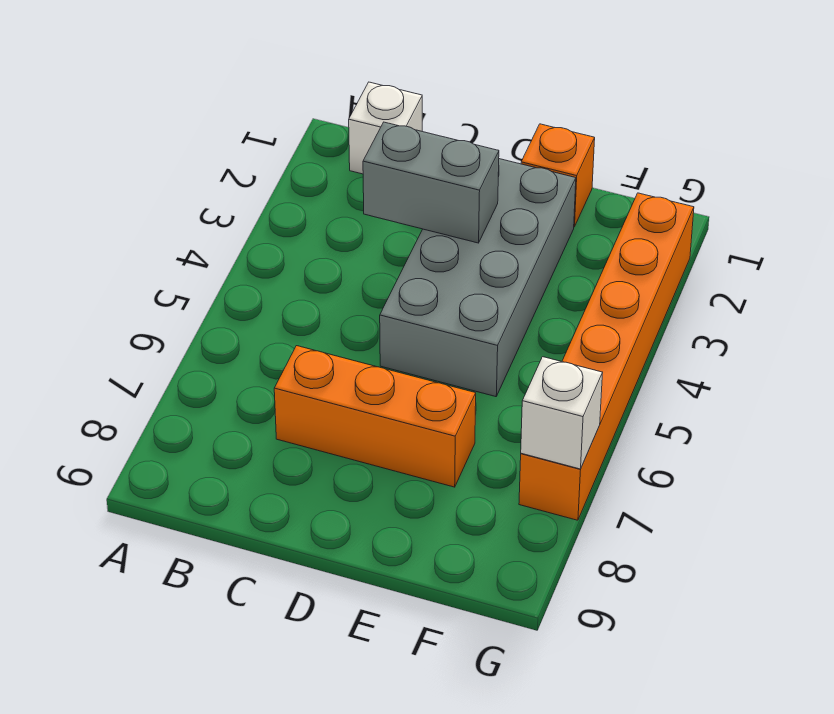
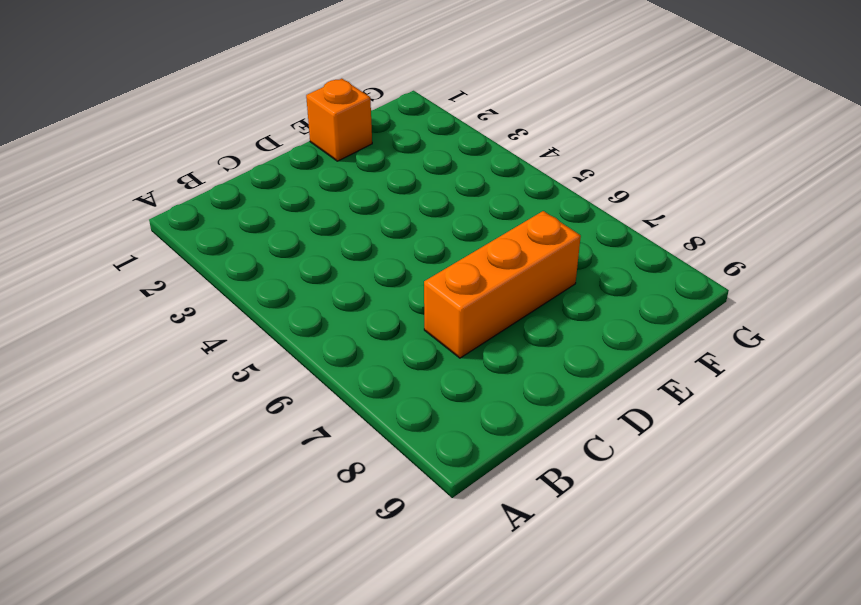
none -> white brick B1 level 1
none -> grey brick D2:E5 level 1

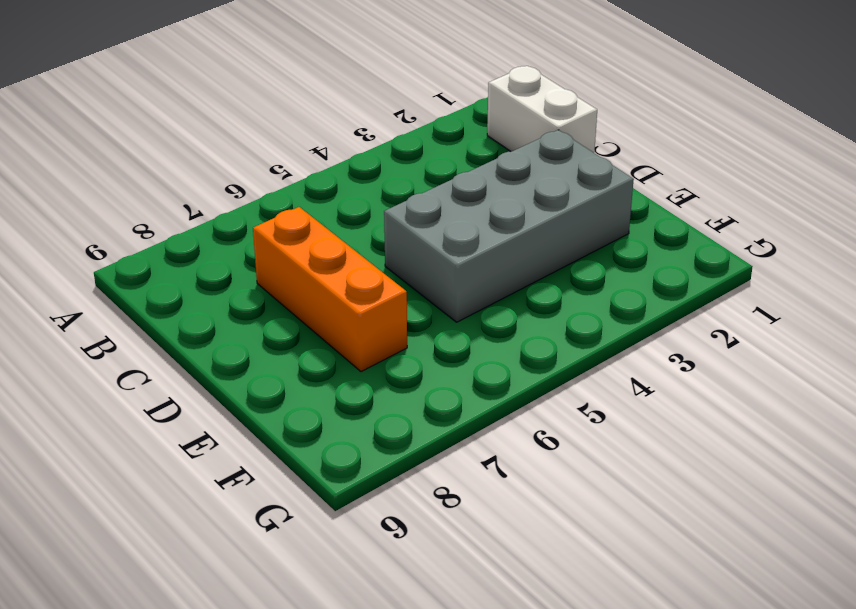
white brick B1:C1 level 1 -> white brick B1 level 1
none -> orange brick E1 level 1
none -> orange brick G2:G7 level 1

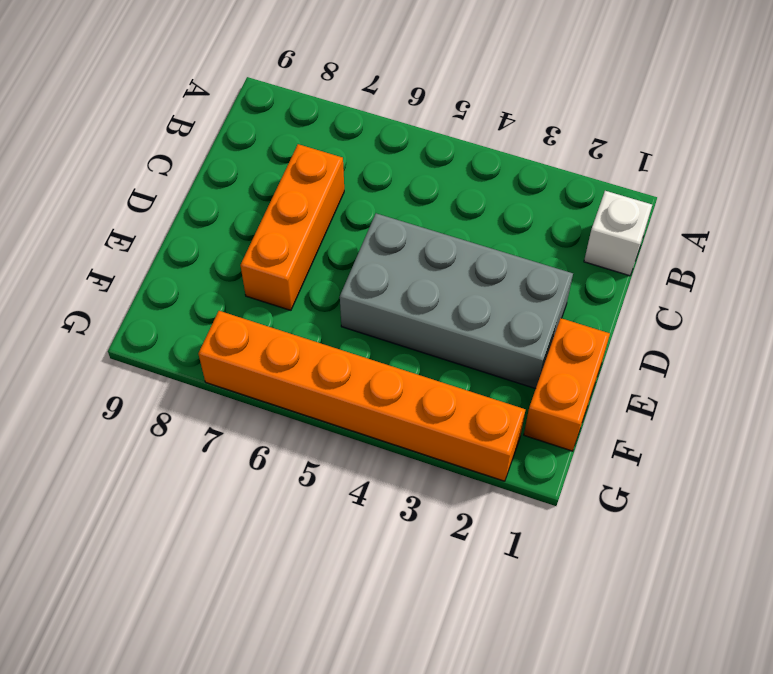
orange brick E1:F1 level 1 -> orange brick E1 level 1
none -> grey brick C3:D3 level 2
none -> white brick G7 level 2

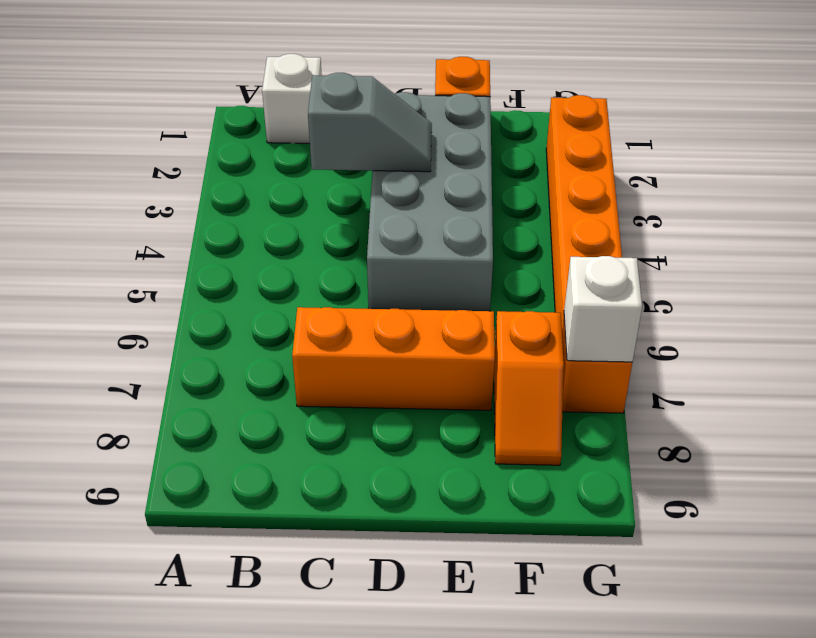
grey slope C3:D3 level 2 top C -> grey brick C3:D3 level 2
orange slope F7:F8 level 1 top 7 -> none

